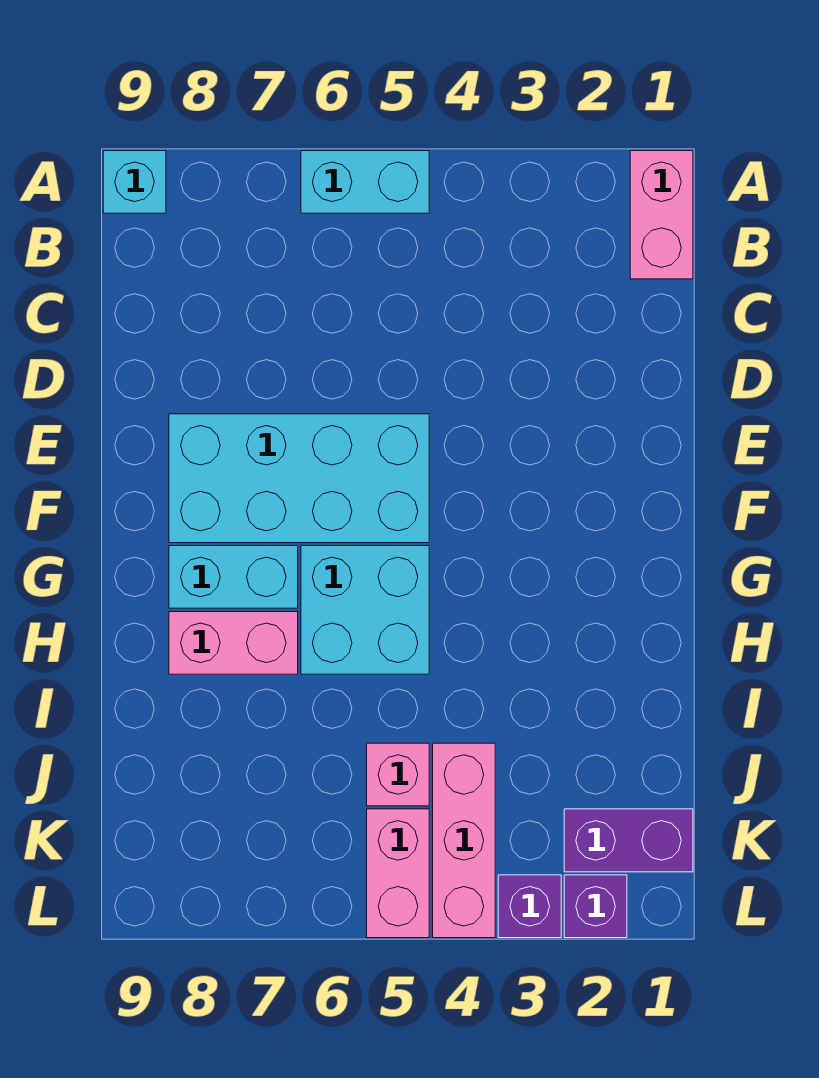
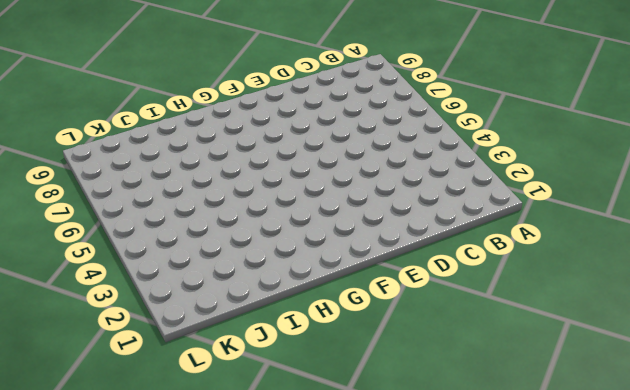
none -> pink brick A1:B1 level 1
none -> cyan brick A5:A6 level 1
none -> cyan brick A9 level 1

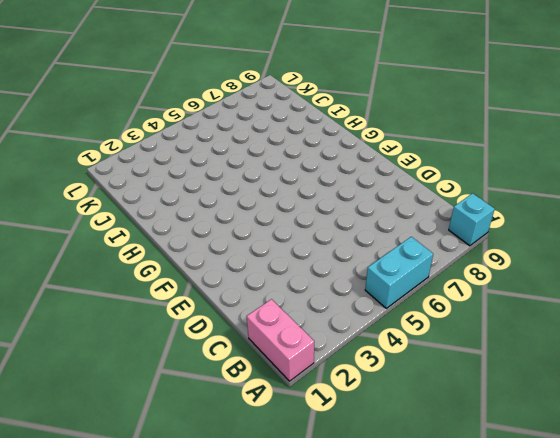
none -> cyan brick E5:F8 level 1
none -> cyan brick G5:H6 level 1
none -> cyan brick G7:G8 level 1

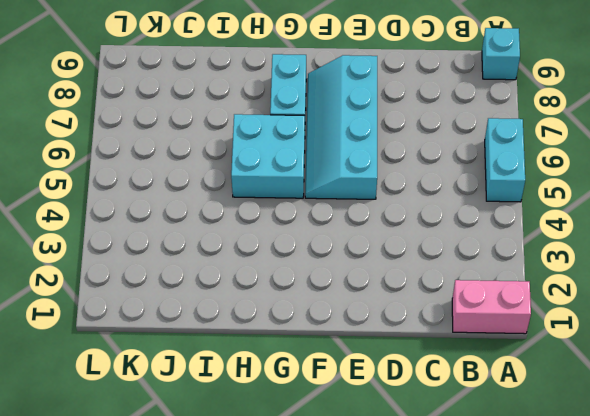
cyan slope E5:F8 level 1 top E -> cyan brick E5:F8 level 1
none -> pink brick H7:H8 level 1
none -> pink brick J4:L4 level 1
none -> pink brick J5 level 1

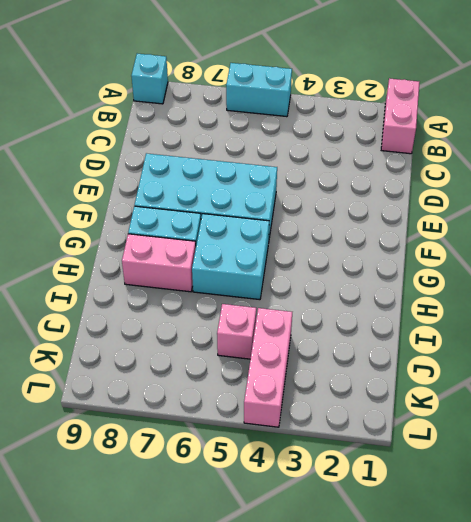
none -> purple brick K1:K2 level 1
none -> pink brick K5:L5 level 1
none -> purple brick L2 level 1

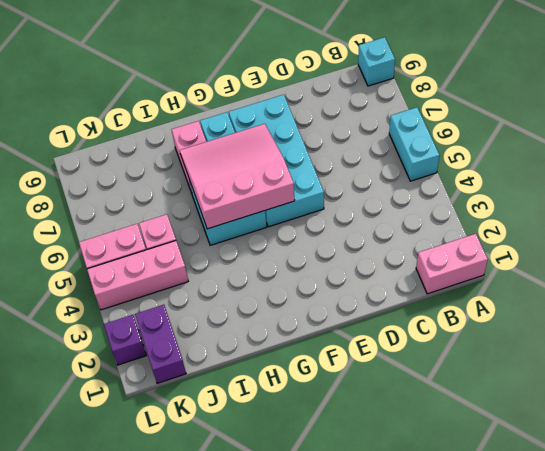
pink slope F5:H7 level 2 top 5 -> none
none -> purple brick L3 level 1

